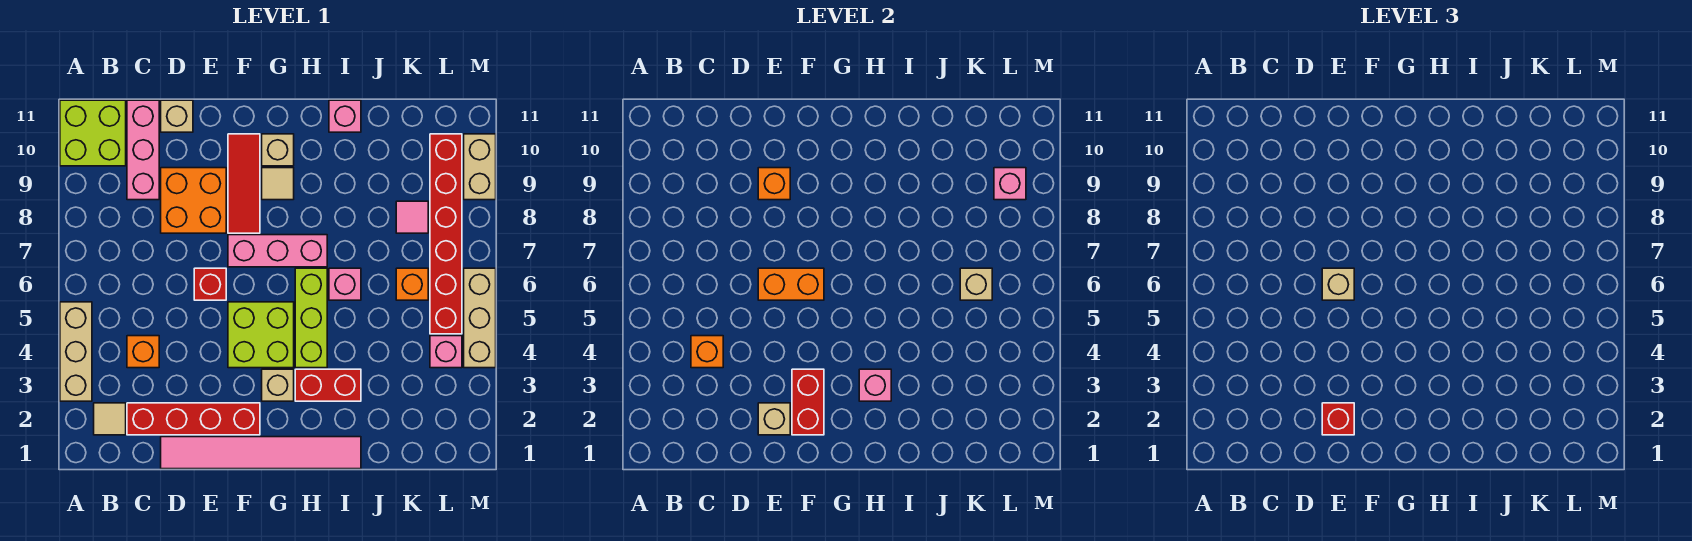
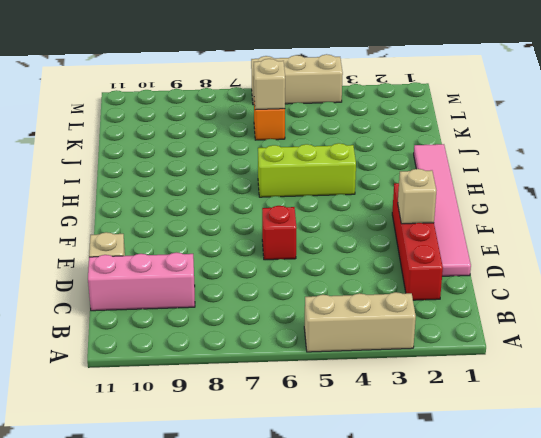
none -> lime brick A10:B11 level 1
none -> tan tile B2 level 1
none -> orange brick C4 level 1
none -> orange brick D8:E9 level 1

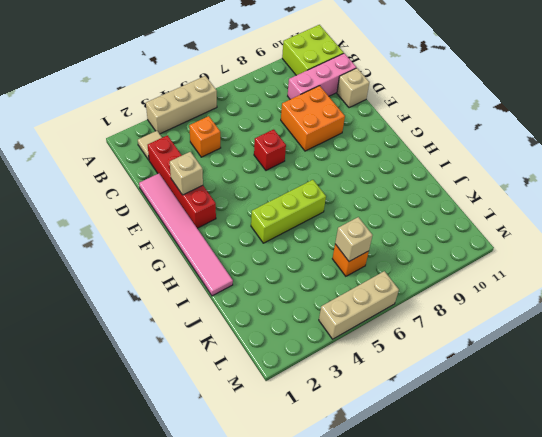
none -> lime brick F4:G5 level 1
none -> pink brick F7:H7 level 1
none -> red tile F8:F10 level 1
none -> tan brick G3 level 1

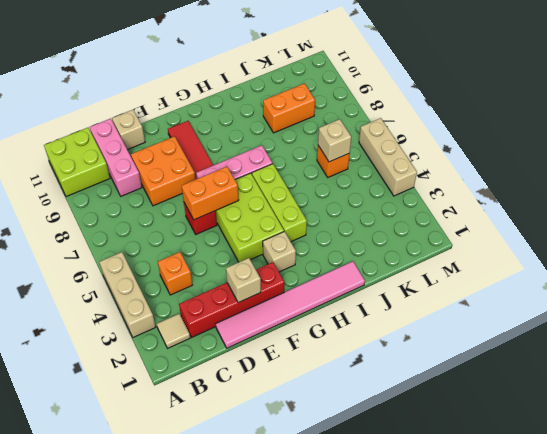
lime brick F4:G6 level 1 -> lime brick F4:G5 level 1
orange brick J9:K9 level 1 -> none
none -> tan tile G9 level 1
none -> tan brick G10 level 1
none -> red brick H3:I3 level 1
none -> pink brick I6 level 1

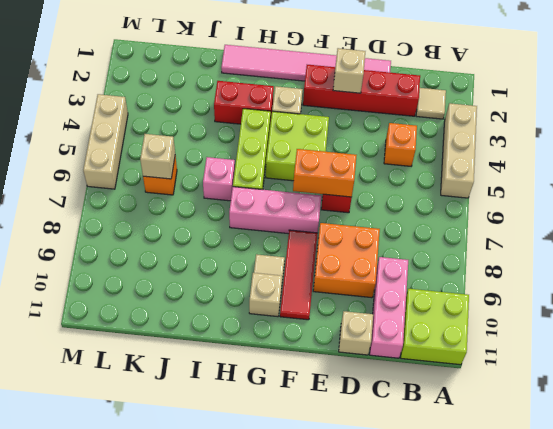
none -> pink brick I11 level 1
none -> pink tile K8 level 1
none -> pink brick L4 level 1
none -> red brick L5:L10 level 1

